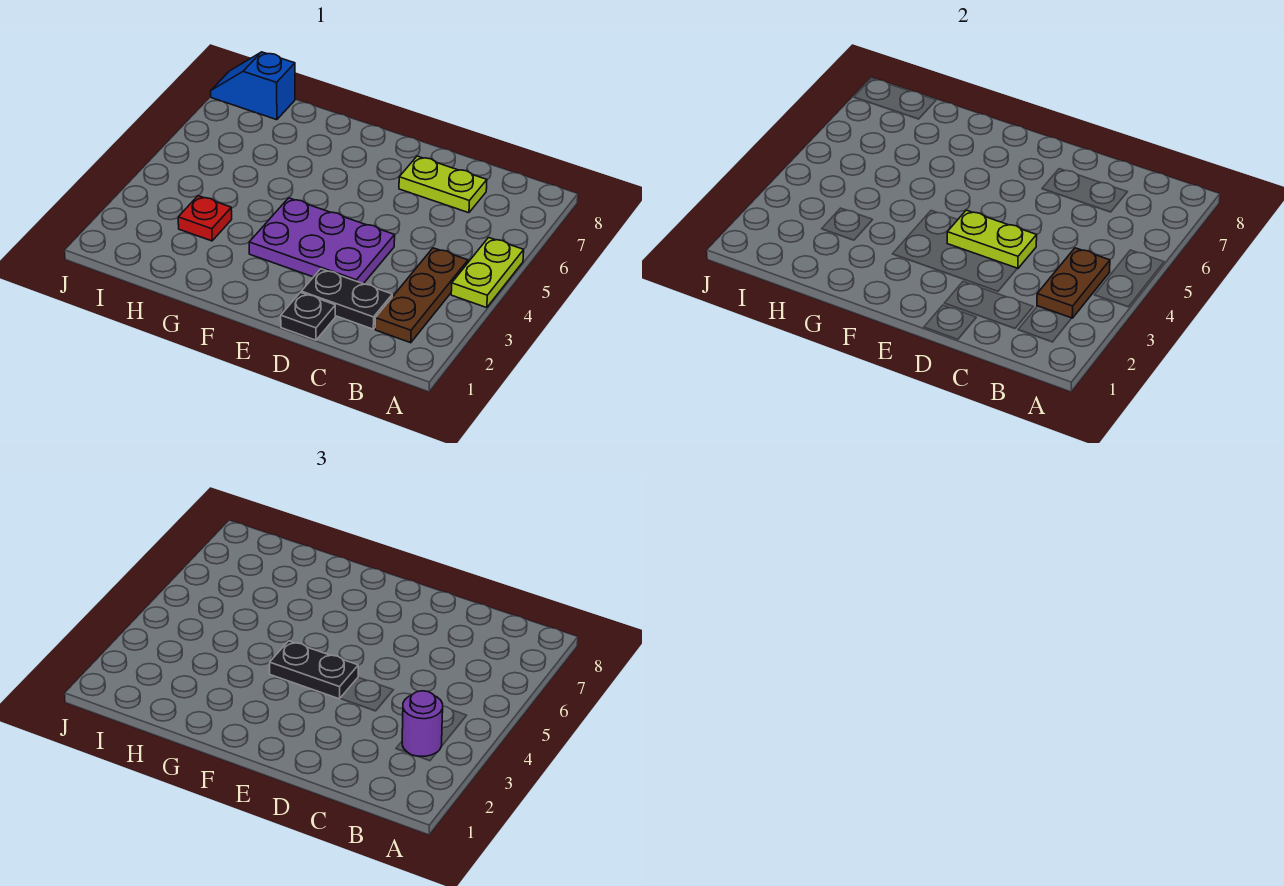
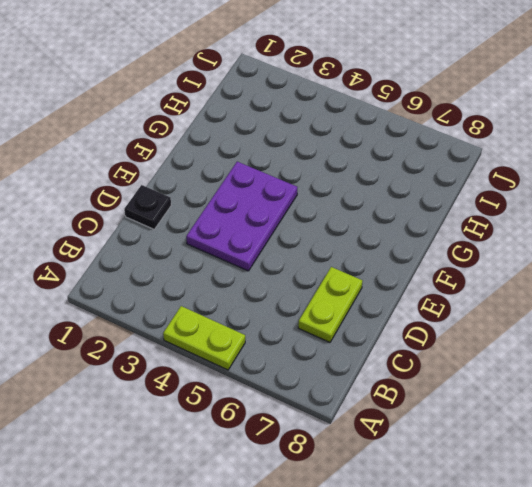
none -> brown plate B2:B4 level 1
none -> black plate C2:D2 level 1
none -> red plate H3 level 1

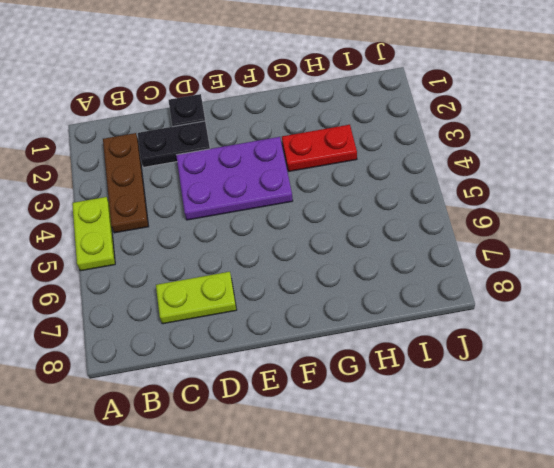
red plate G3:H3 level 1 -> red plate H3 level 1
none -> blue slope I8:J8 level 1 top I
none -> brown plate B3:B4 level 2
none -> lime plate D4:E4 level 2

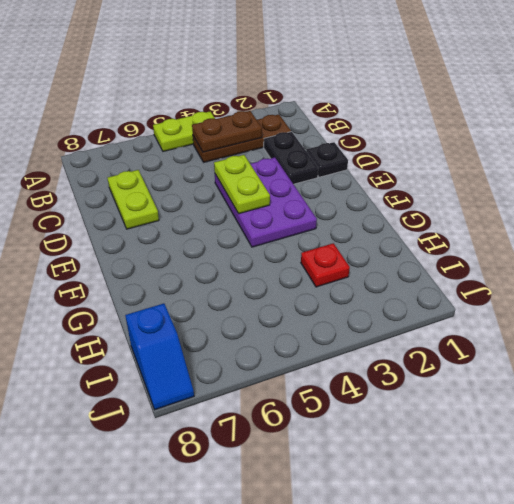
none -> purple round brick B3 level 3
none -> black plate E4:F4 level 3

